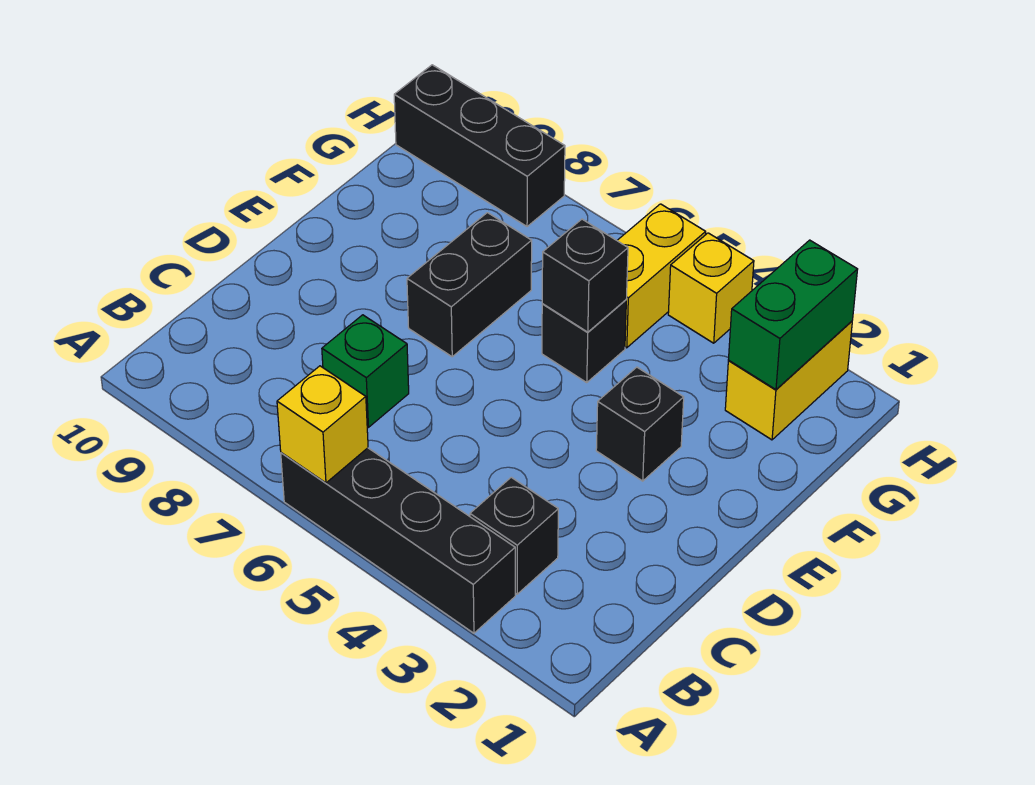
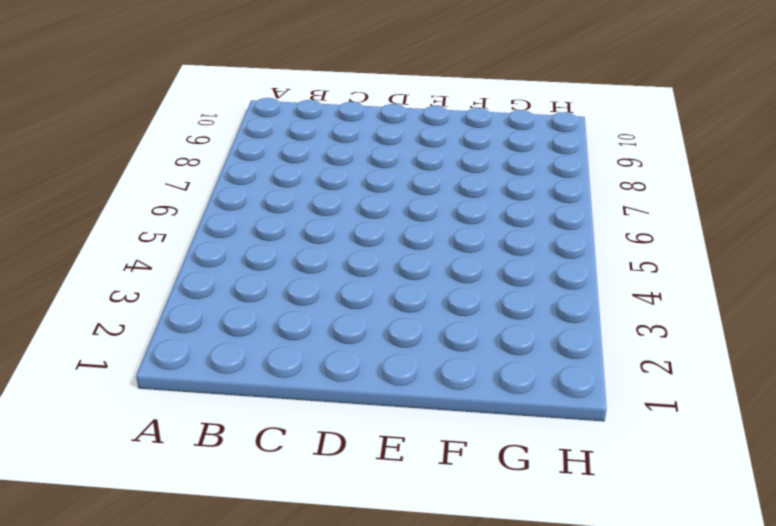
none -> black brick A3:A6 level 1
none -> black brick B3 level 1
none -> green brick C7 level 1

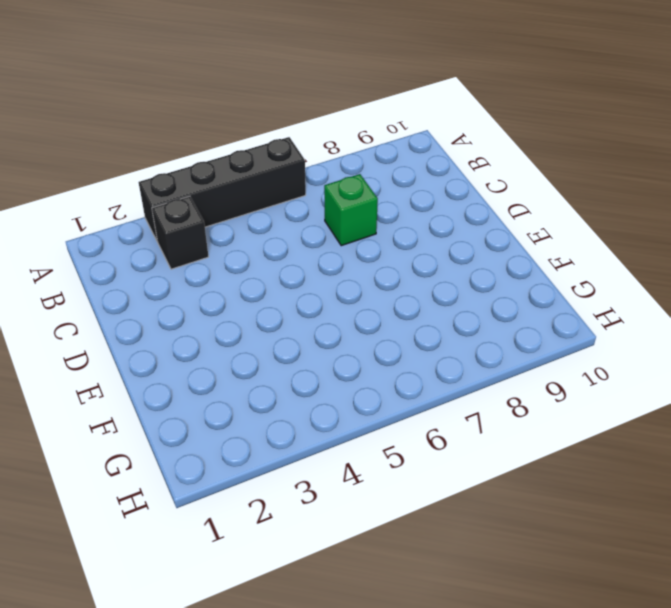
none -> black brick E3 level 1
none -> black brick E7:F7 level 1
none -> black brick F5 level 1

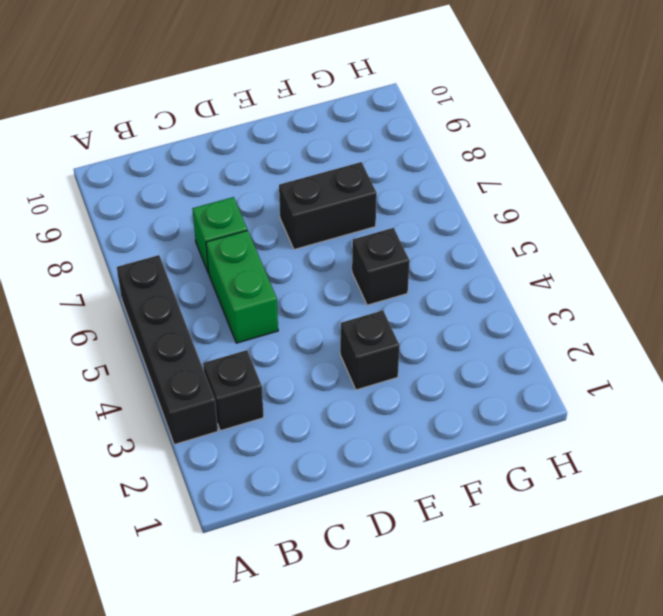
green brick C5:C6 level 1 -> green brick G2:H2 level 2
none -> yellow brick G2:H2 level 1
none -> yellow brick G5:H5 level 1
none -> yellow brick H4 level 1

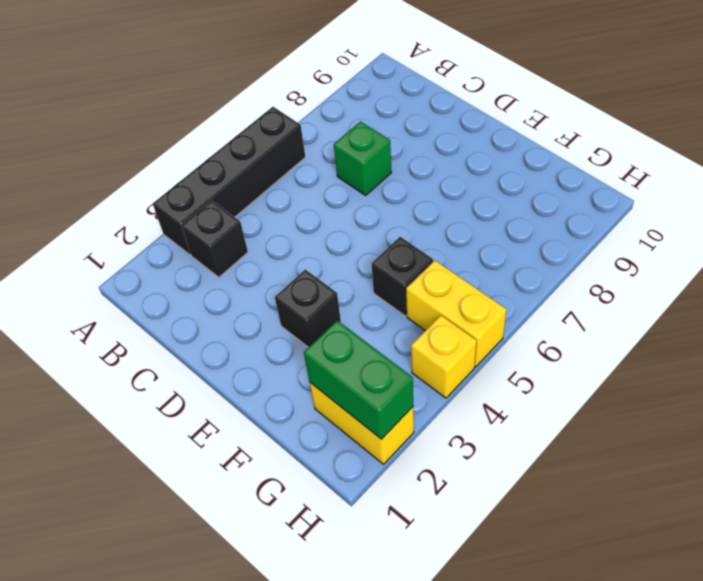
none -> black brick E7:F7 level 1
none -> black brick H8:H10 level 1
none -> yellow brick A6 level 2

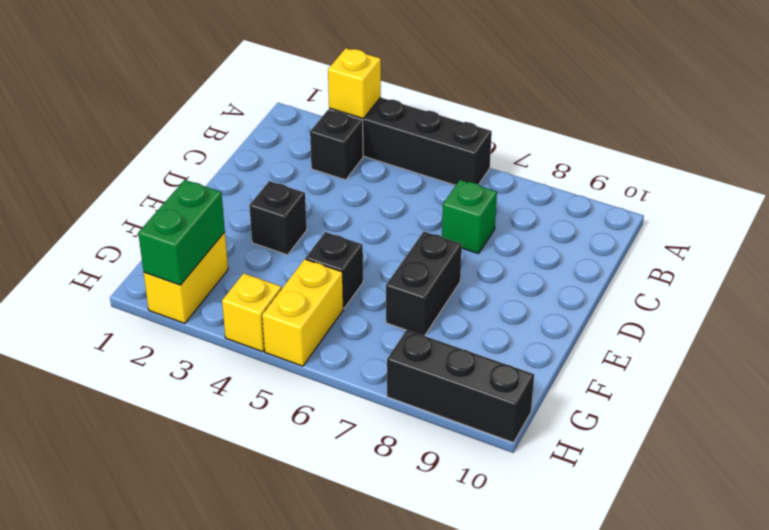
yellow brick A3 level 2 -> yellow brick A6 level 2
none -> black brick F5 level 2

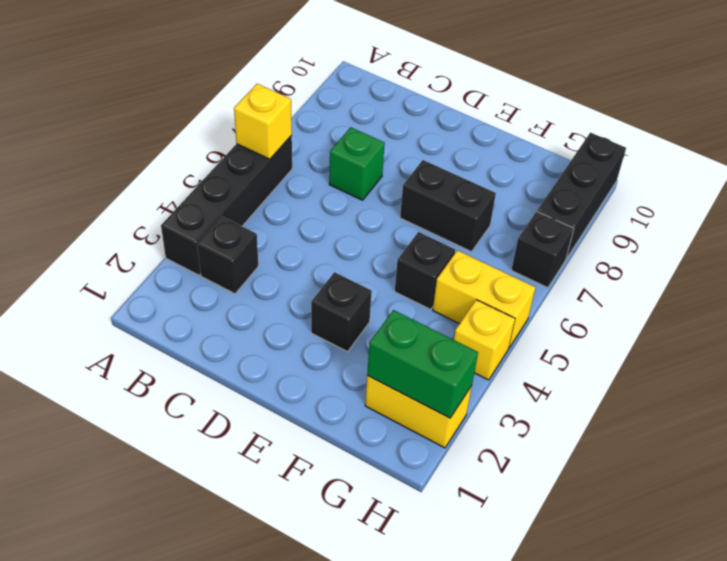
black brick H7 level 1 -> black brick F5 level 2

